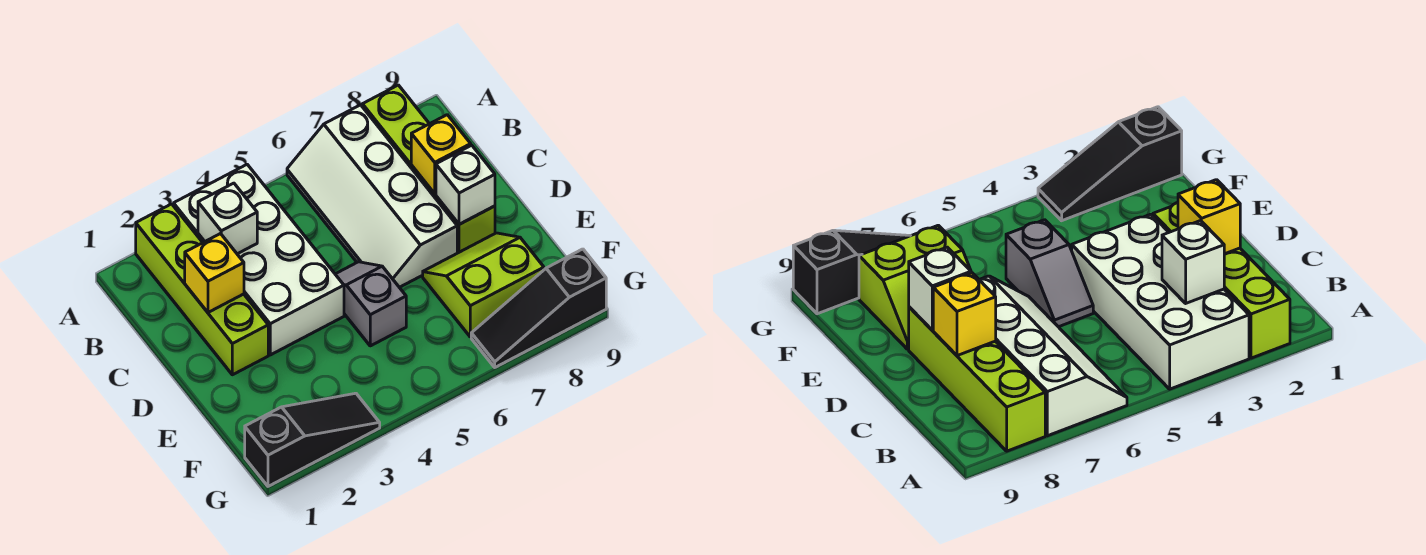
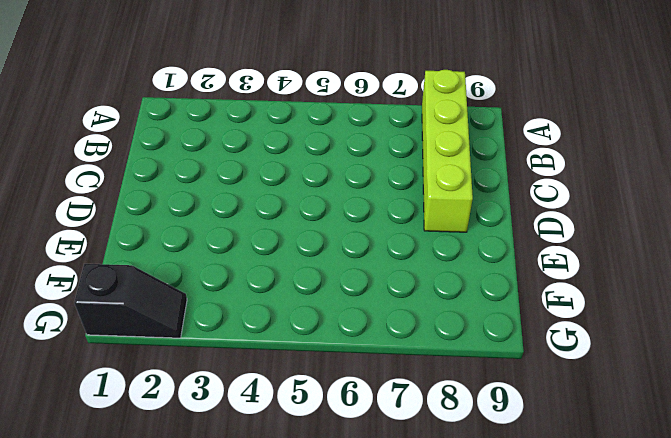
black slope G1:G2 level 1 top 1 -> black slope G1:G3 level 1 top 1
none -> lime brick A2:D2 level 1
none -> white brick A3:D4 level 1
none -> white slope A6:D7 level 1 top 7

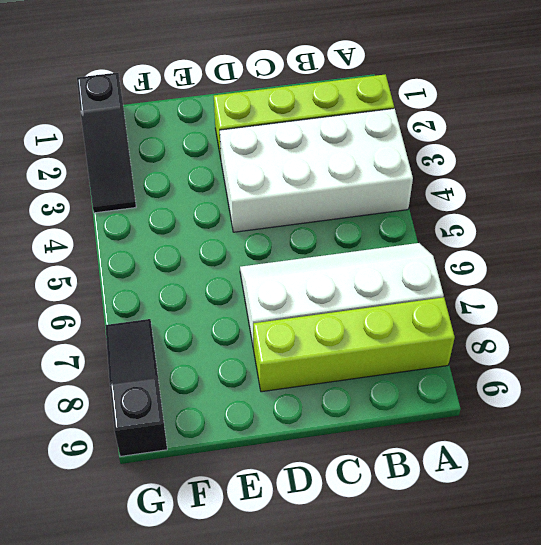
none -> grey slope D5:E5 level 1 top E
none -> lime slope E7:F8 level 1 top F
none -> white brick B3 level 2

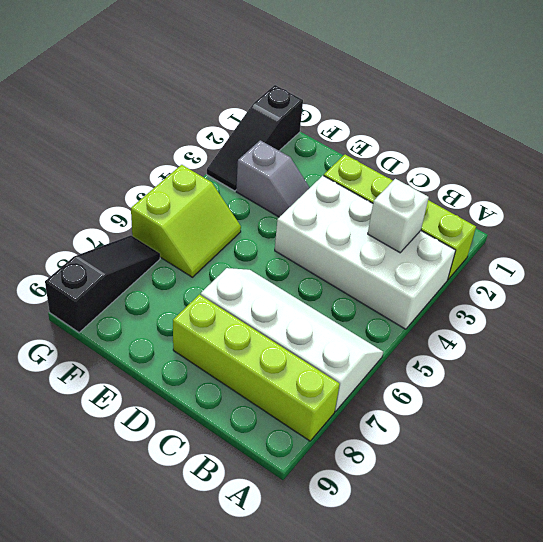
grey slope E3:F3 level 1 top F -> grey slope D5:E5 level 1 top E
lime slope F5:G6 level 1 top G -> lime slope E7:F8 level 1 top F
none -> yellow brick C2 level 2
none -> yellow brick C8 level 2
none -> white brick D8 level 2

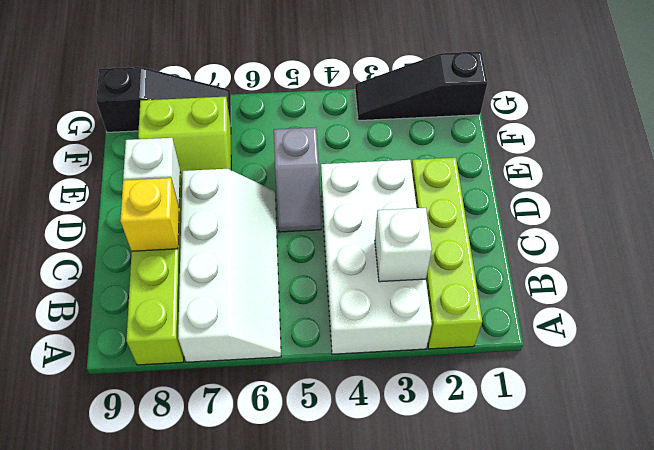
none -> yellow brick C2 level 2

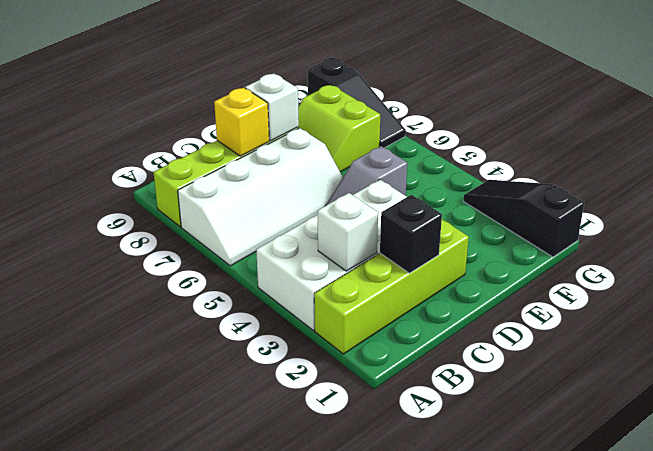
black brick C2 level 2 -> yellow brick C2 level 2

